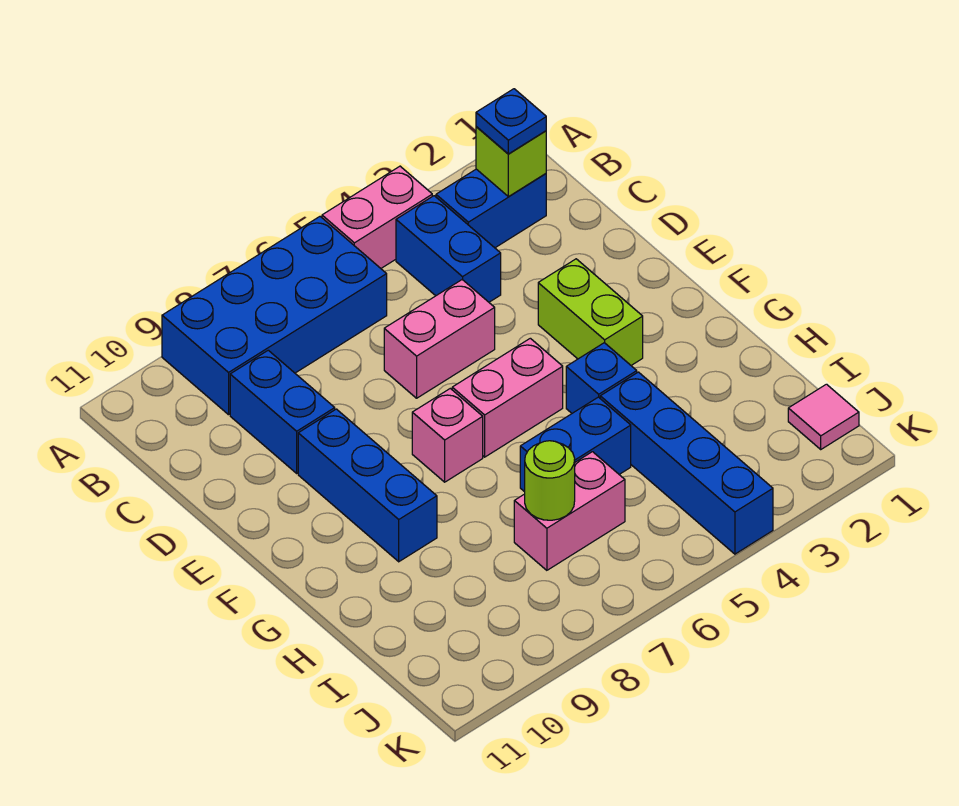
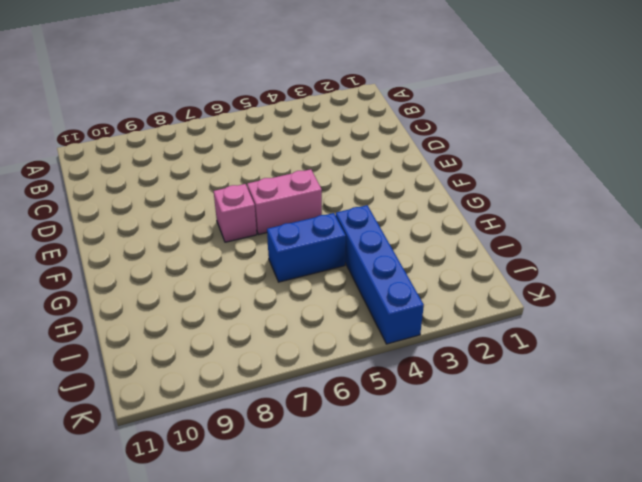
none -> pink brick A4:A5 level 1
none -> blue brick A6:B9 level 1
none -> blue brick B2:B3 level 1

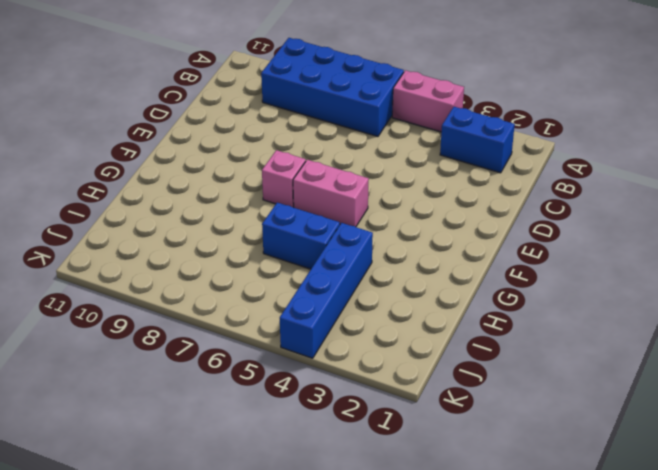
none -> blue brick B4:C4 level 1
none -> blue brick C9:D9 level 1
none -> pink brick D5:D6 level 1

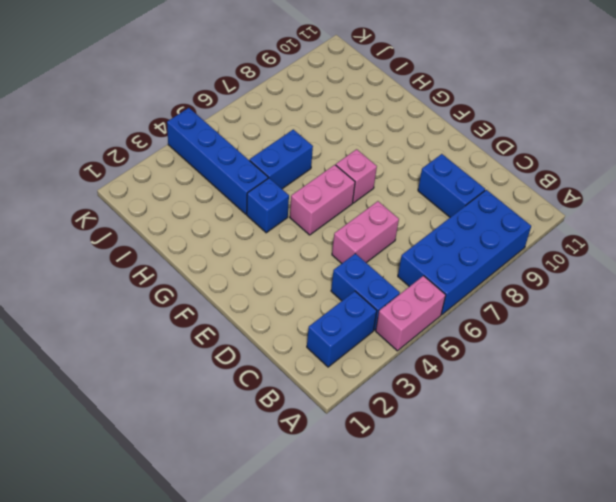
none -> lime brick E3:F3 level 1
none -> blue brick E9:G9 level 1
none -> pink brick I6:I7 level 1

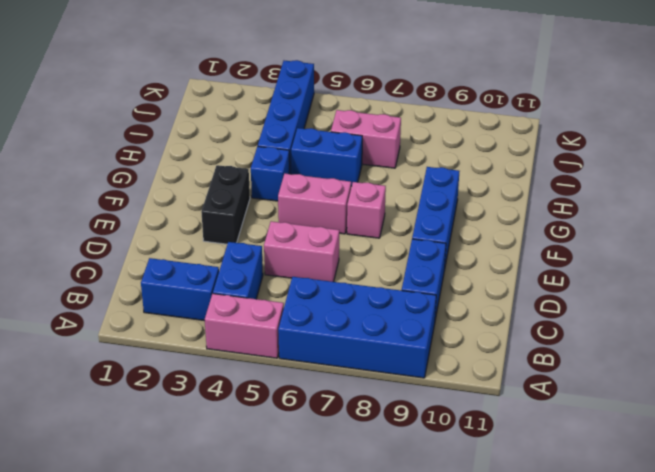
black brick E3:F3 level 1 -> lime brick E3:F3 level 1
none -> pink tile J1 level 1
none -> lime brick B2 level 2
none -> lime round brick I7 level 2

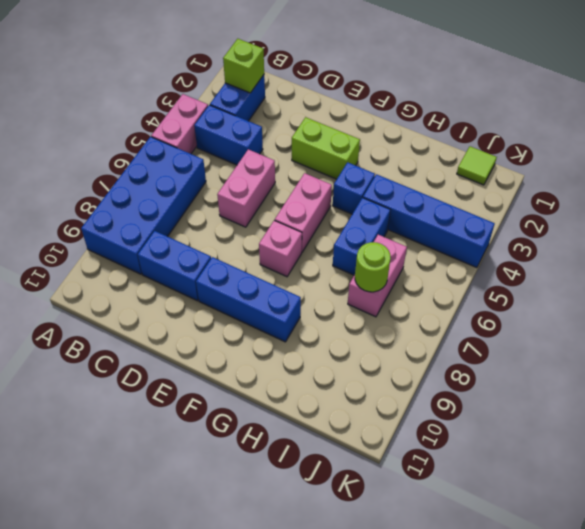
lime tile J1 level 1 -> pink tile J1 level 1
none -> blue plate B2 level 3

